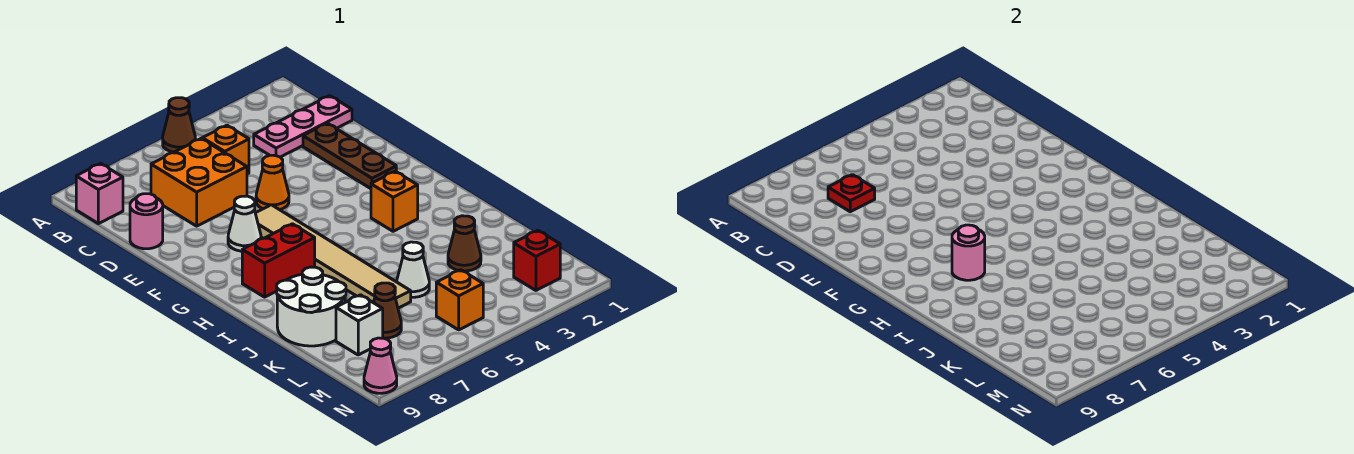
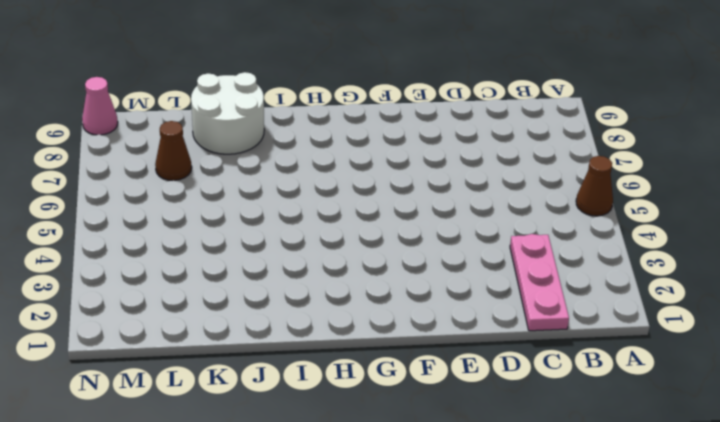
none -> pink brick B9 level 1
none -> orange brick C5 level 1
none -> orange brick C6:D7 level 1

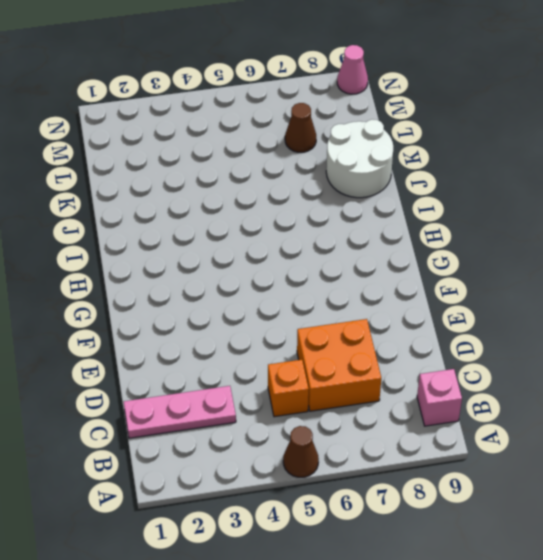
none -> brown plate D2:F2 level 1
none -> pink round brick D9 level 1
none -> orange cone E5 level 1

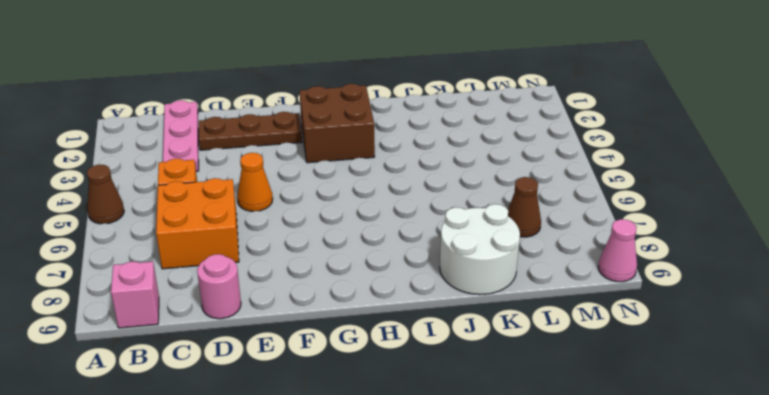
brown brick G2:H3 level 1 -> orange brick H3 level 1
none -> tan tile F6:K6 level 1
none -> white cone F7 level 1
none -> red brick H7:H8 level 1

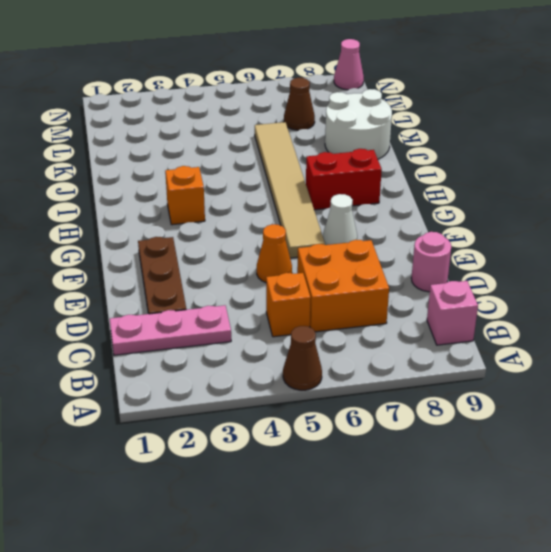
none -> brown cone K3 level 1
none -> white cone K5 level 1
none -> white brick L8 level 1

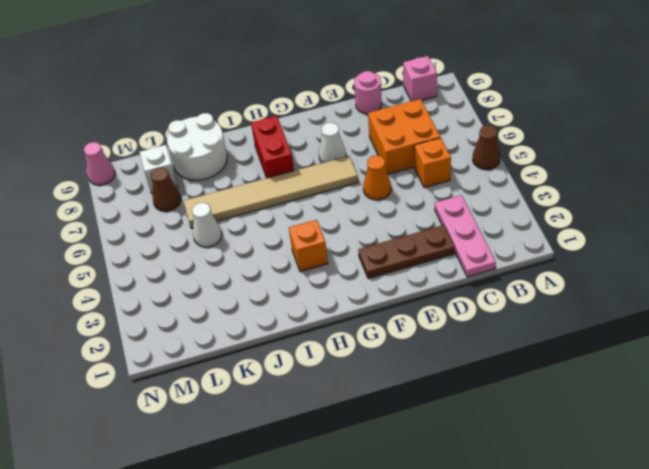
none -> brown cone K3 level 1
none -> red brick M2 level 1
none -> orange brick M5 level 1

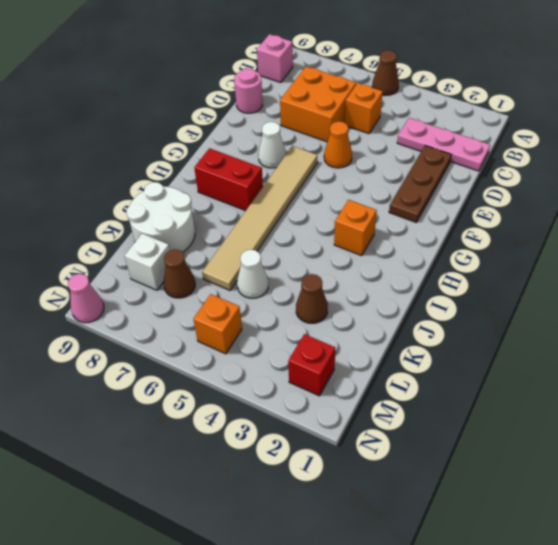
none -> red plate C7 level 2
none -> pink round brick H7 level 2

